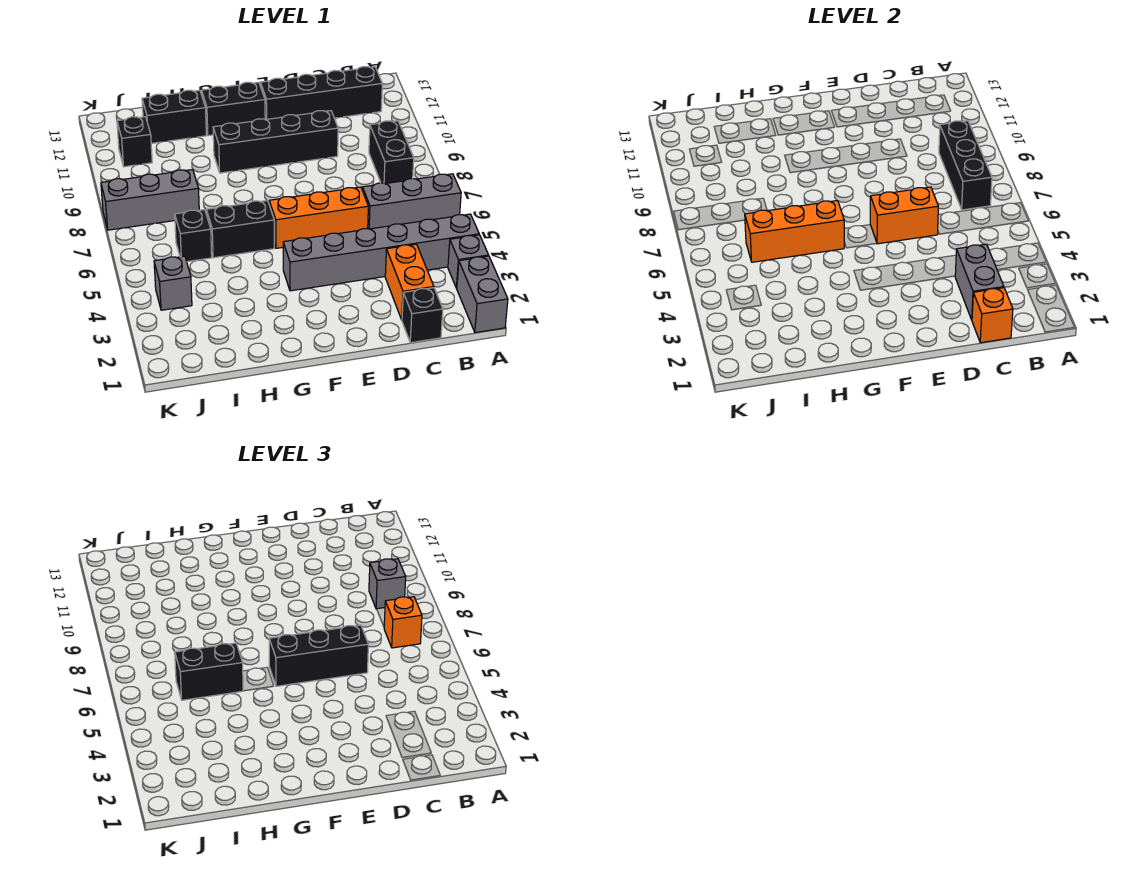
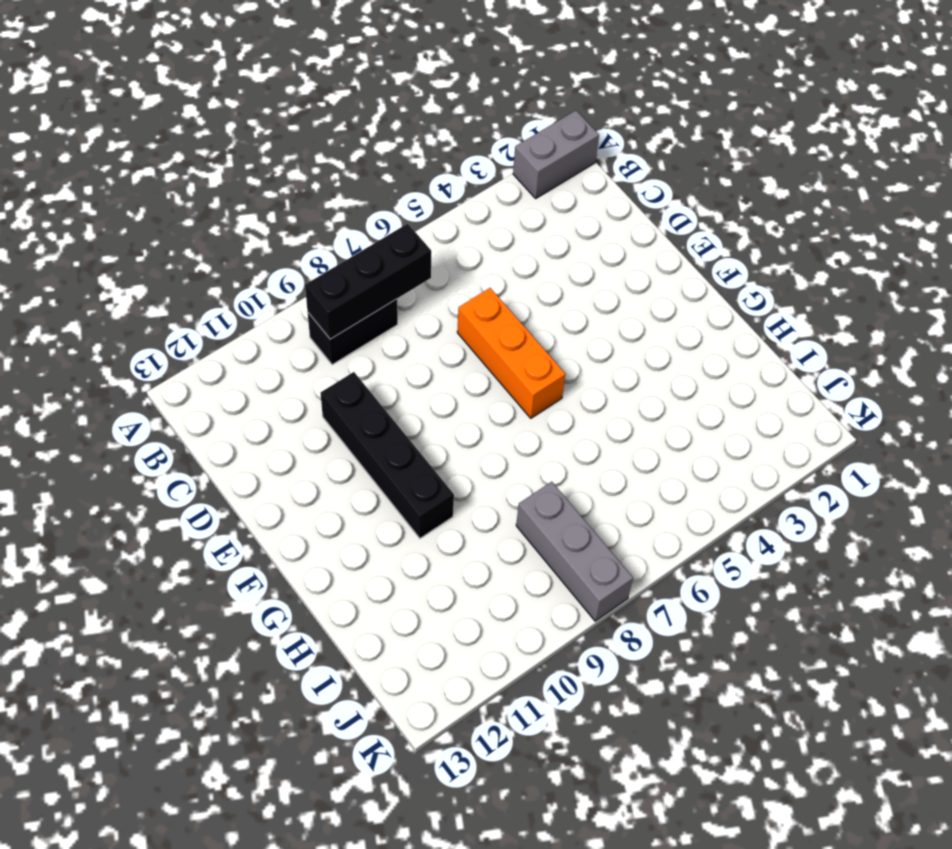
none -> grey brick A3 level 1
none -> grey brick A4:F4 level 1
none -> grey brick A6:C6 level 1

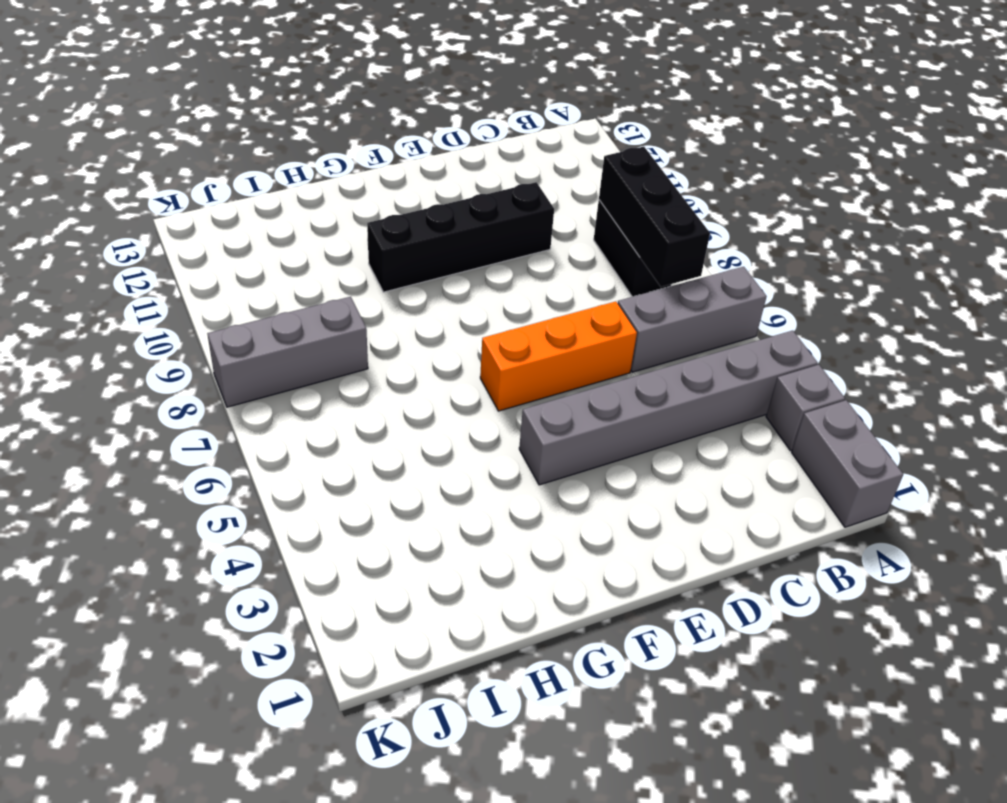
none -> black brick B12:E12 level 1
none -> black brick C1 level 1
none -> orange brick C2:C3 level 1

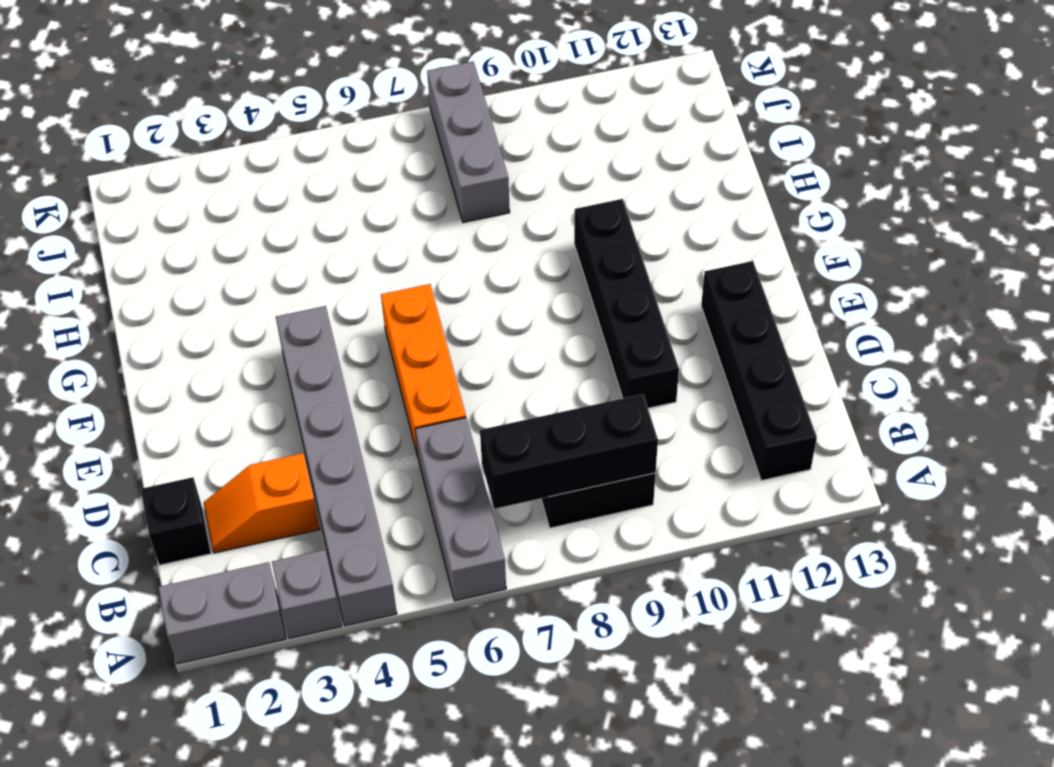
orange slope C2:C3 level 1 top 3 -> orange brick C2:C3 level 1
none -> black brick F12:G12 level 1
none -> black brick G6:H6 level 1
none -> black brick H12:I12 level 1

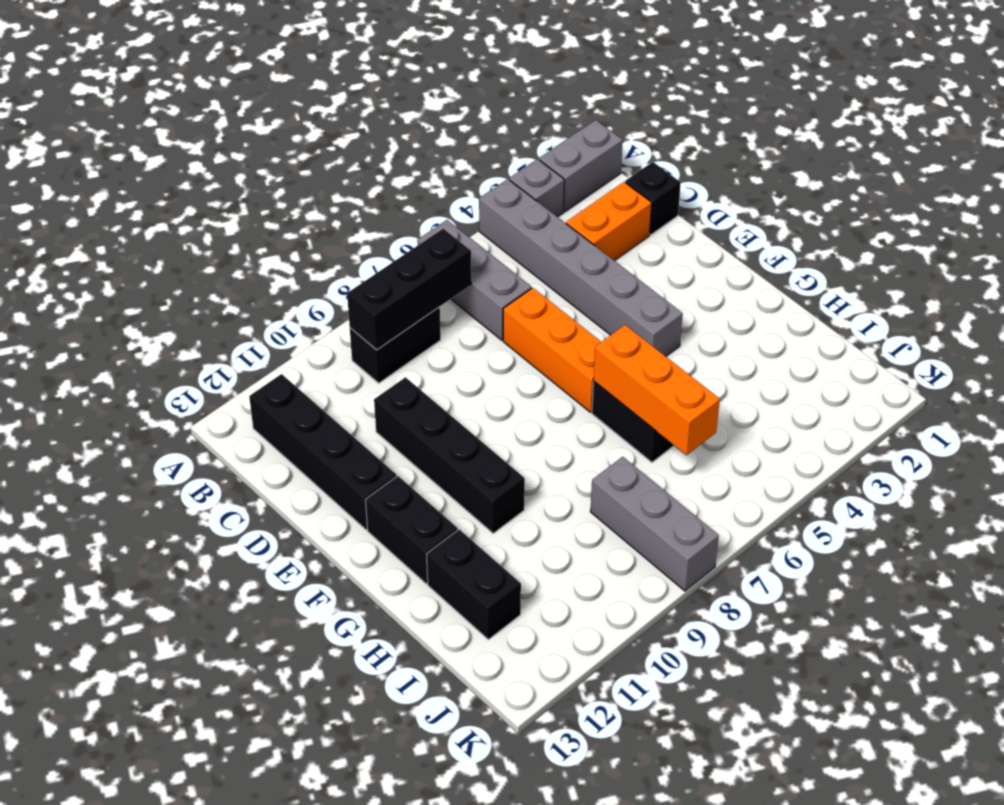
none -> black brick I6 level 1
none -> grey brick J4 level 1
none -> black brick J11 level 1

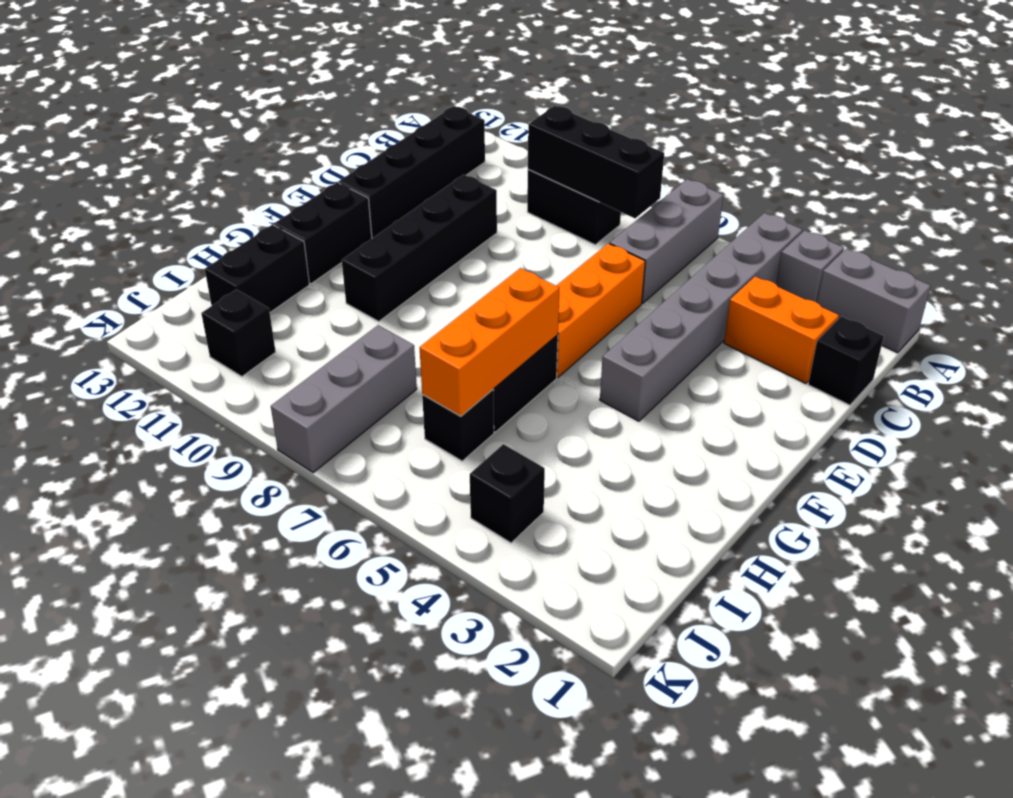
black brick J4 level 1 -> grey brick J4 level 1
none -> orange brick C1 level 2
none -> grey brick C2:C3 level 2
none -> orange brick D6:E6 level 2

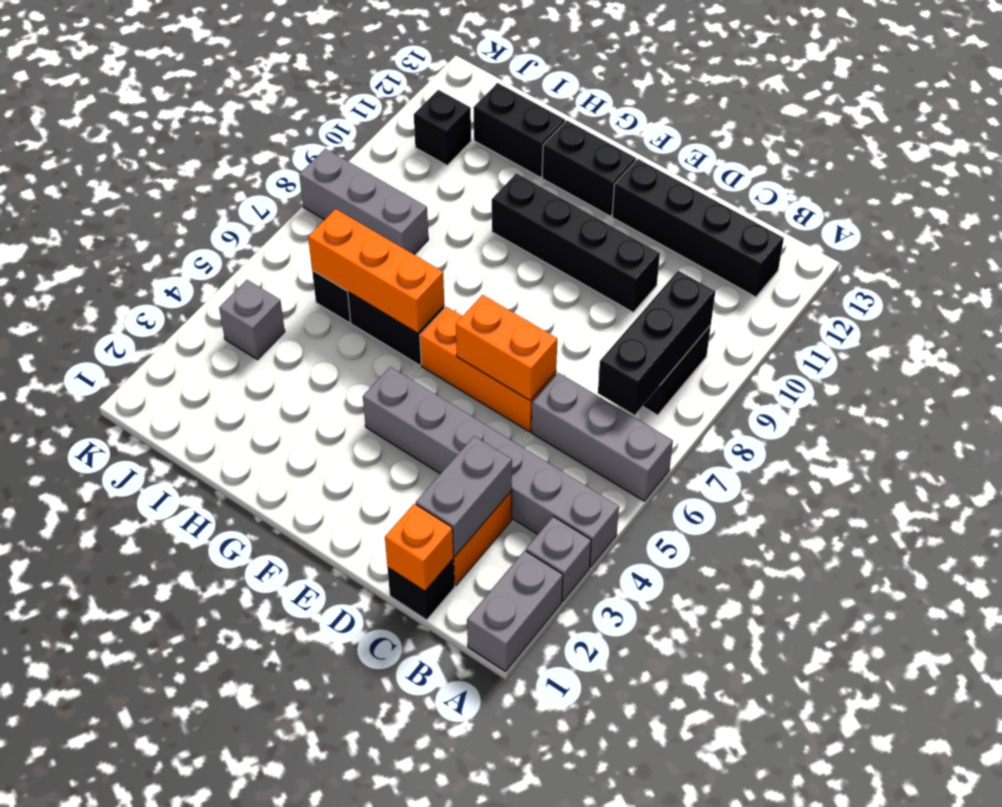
none -> orange brick B7 level 3
none -> grey brick B9 level 3
none -> black brick D6:F6 level 3

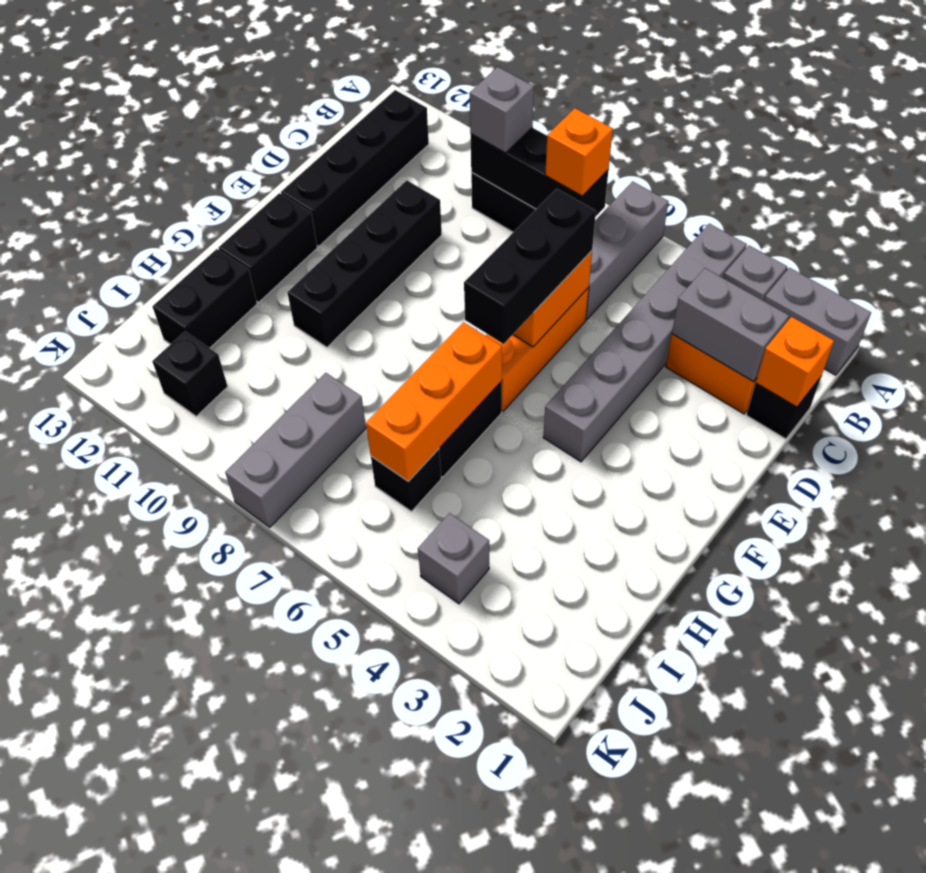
none -> black brick H6:I6 level 3

